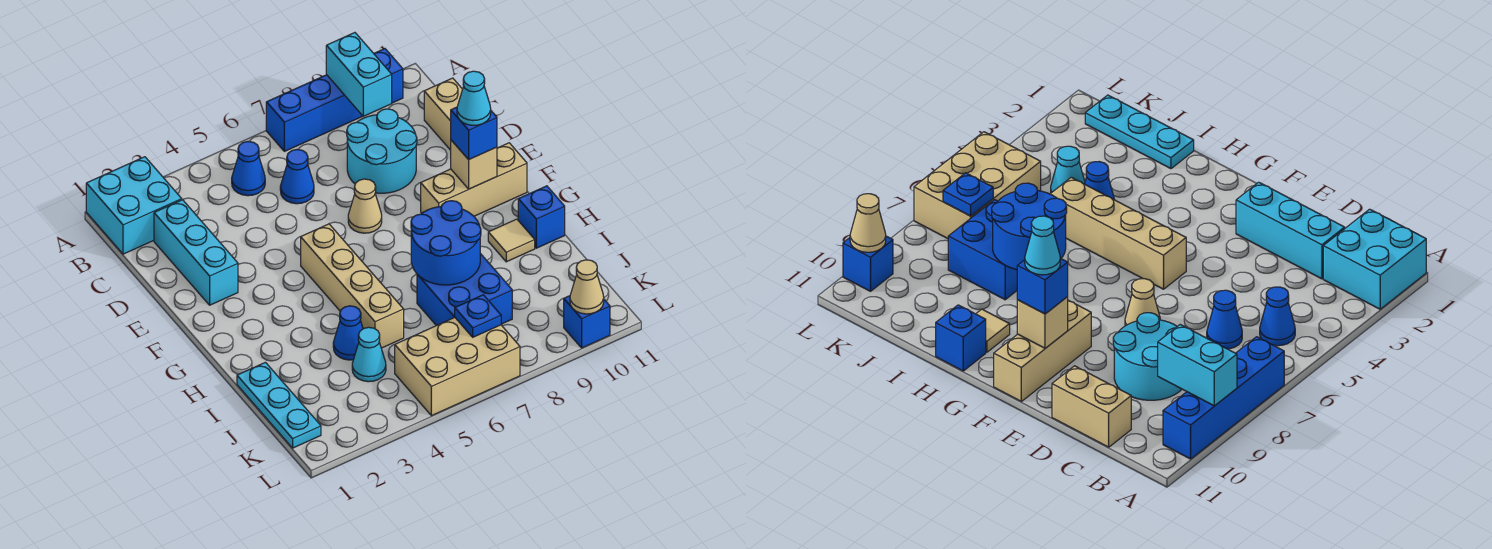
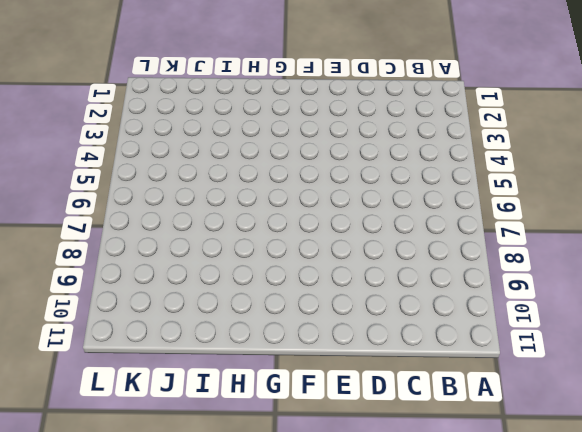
none -> cyan brick A1:B2 level 1
none -> blue brick A7:A10 level 1
none -> blue cone B5 level 1

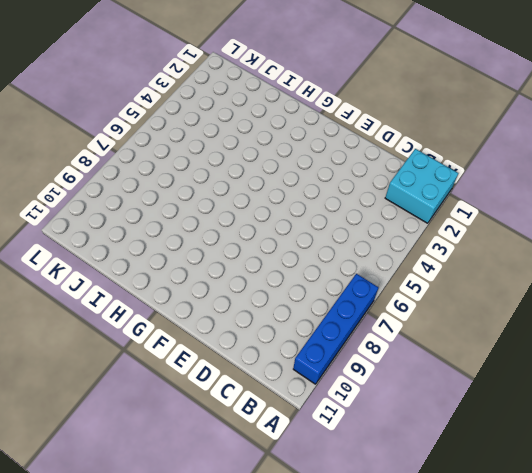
none -> blue cone B5 level 1
none -> cyan brick C2:E2 level 1
none -> blue cone C6 level 1

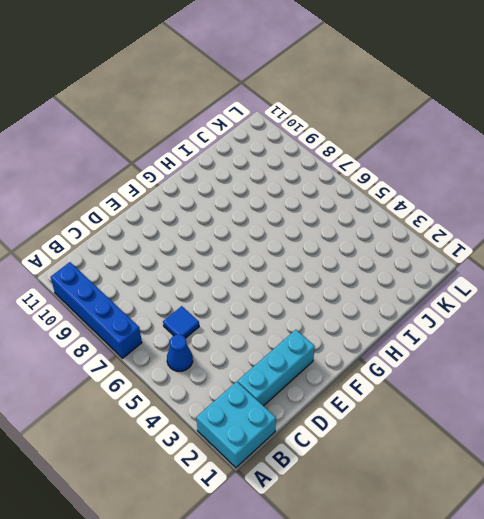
blue tile C6 level 1 -> blue cone C6 level 1
none -> cyan round brick C8:D9 level 1
none -> tan brick C11:D11 level 1
none -> tan cone E7 level 1

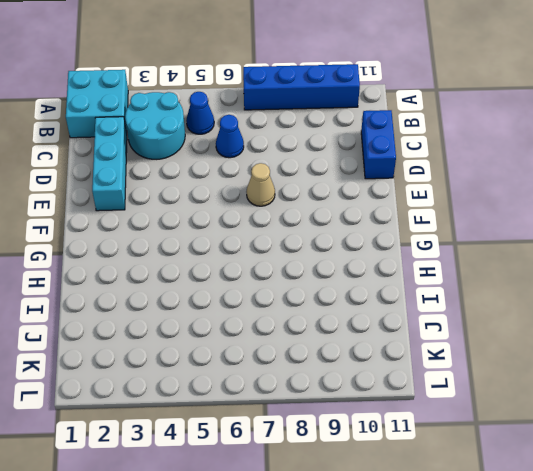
cyan round brick B3:C4 level 1 -> cyan round brick C8:D9 level 1
blue brick C11:D11 level 1 -> tan brick C11:D11 level 1
none -> tan brick F5:I5 level 1
none -> tan brick F9:F11 level 1
none -> tan tile H10 level 1

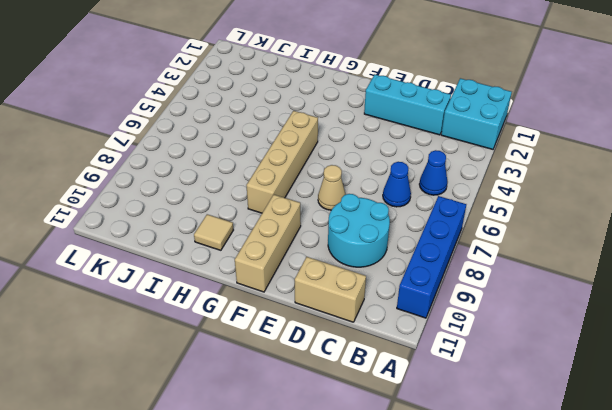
tan brick G5:G8 level 1 -> tan brick F5:I5 level 1
none -> blue brick H11 level 1
none -> cyan plate I1:K1 level 1
none -> blue cone I4 level 1

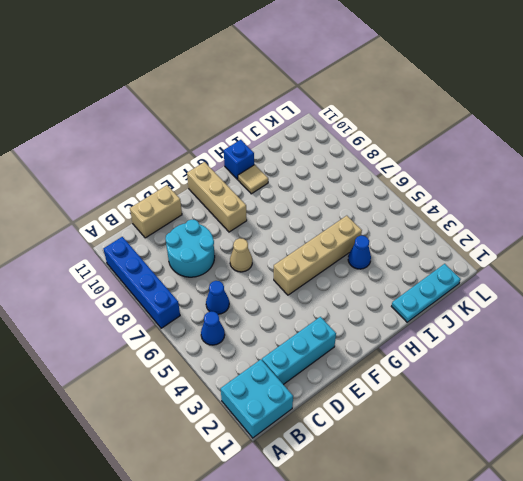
none -> blue brick I7:J8 level 1
none -> cyan cone J4 level 1
none -> tan brick K5:L7 level 1

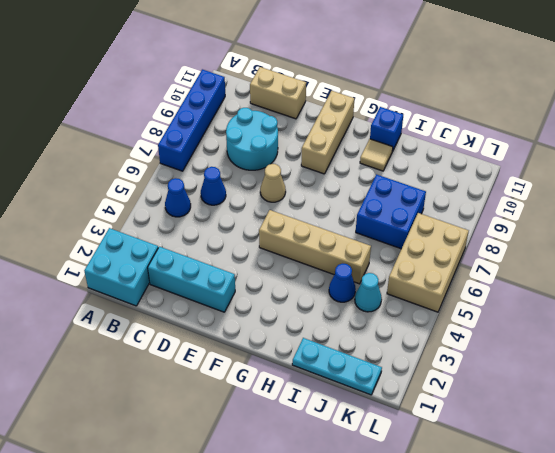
none -> blue brick L10 level 1
none -> cyan brick A9:B9 level 2
none -> tan brick F10 level 2

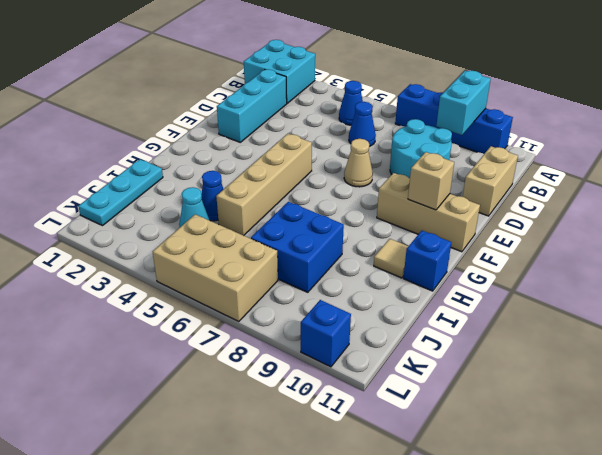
none -> blue round brick H7:I8 level 2
none -> blue plate K7 level 2
none -> tan cone L10 level 2

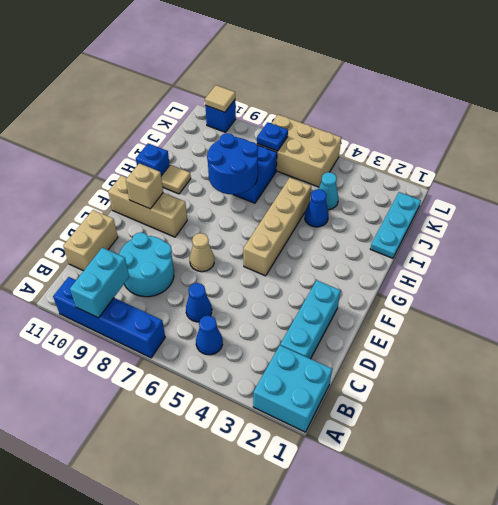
tan tile L10 level 2 -> tan cone L10 level 2
none -> blue brick F10 level 3
none -> cyan cone F10 level 4

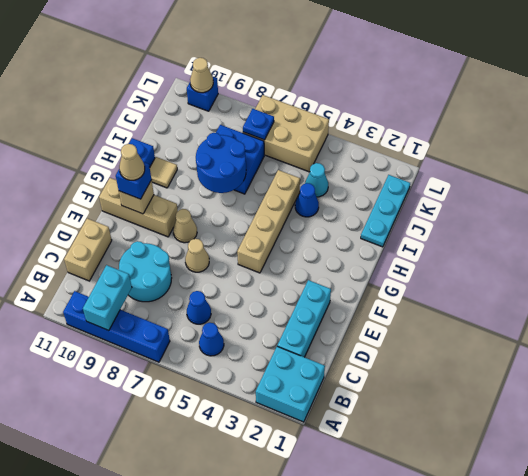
tan cone F8 level 1 -> none
tan cone F10 level 4 -> cyan cone F10 level 4

